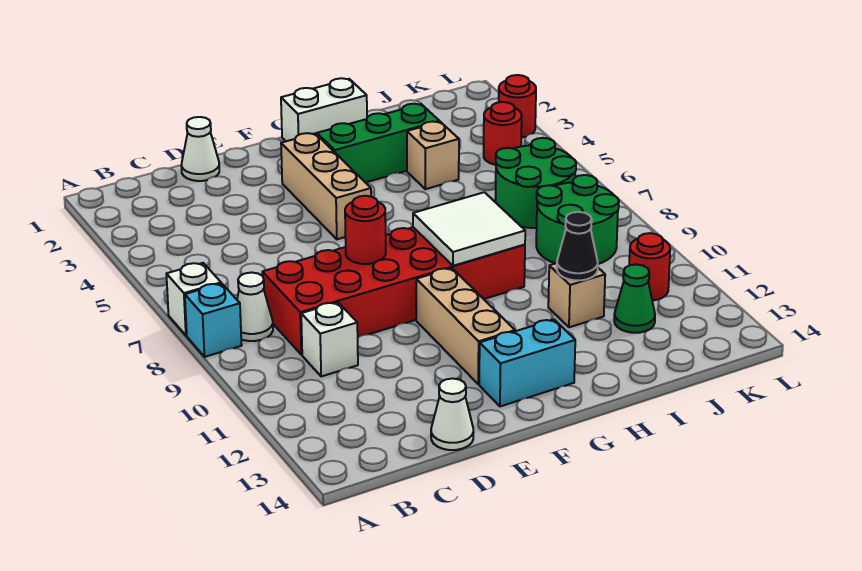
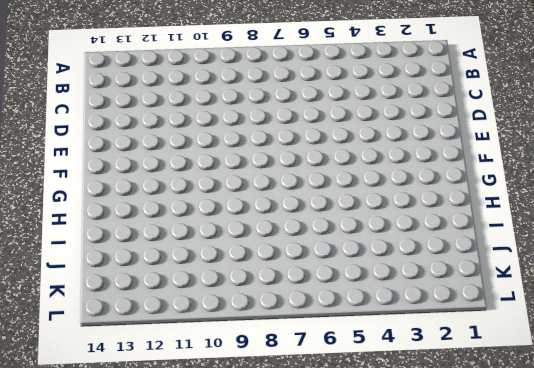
none -> white brick A7 level 1
none -> cyan brick A8 level 1
none -> white cone B8 level 1

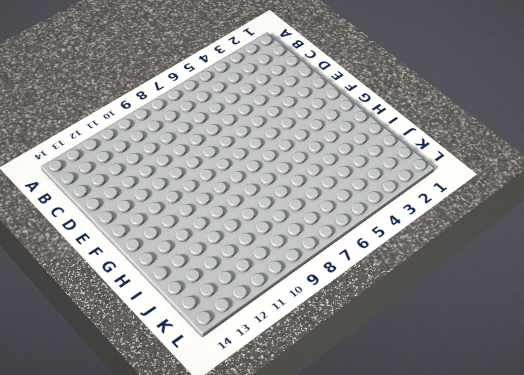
none -> white brick A7 level 1
none -> cyan brick A8 level 1
none -> white cone B8 level 1

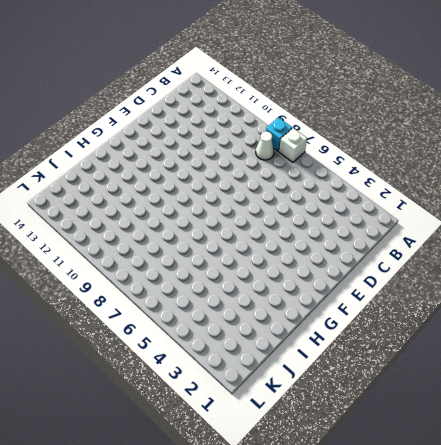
none -> red brick C8:H9 level 1
none -> white brick C10 level 1
none -> white cone D1 level 1

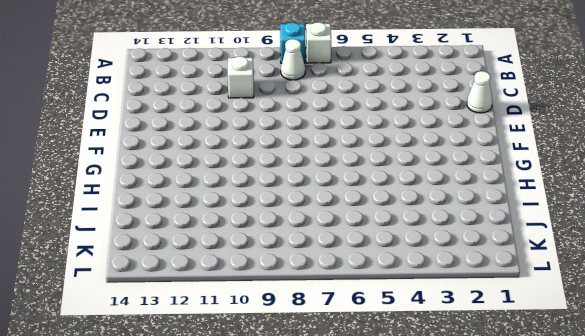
none -> red brick C8:H9 level 1
none -> white cone D14 level 1
none -> tan brick F3:F5 level 1

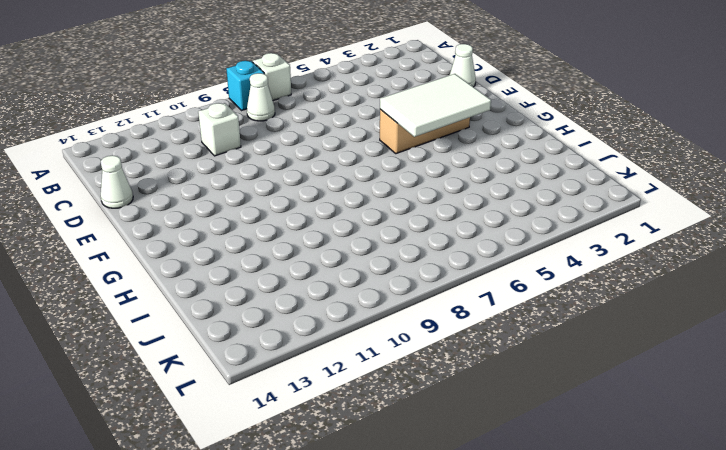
white tile F3:G5 level 2 -> none
none -> red brick C8:H9 level 1
none -> tan brick F10:F12 level 1
none -> cyan brick F13:G13 level 1

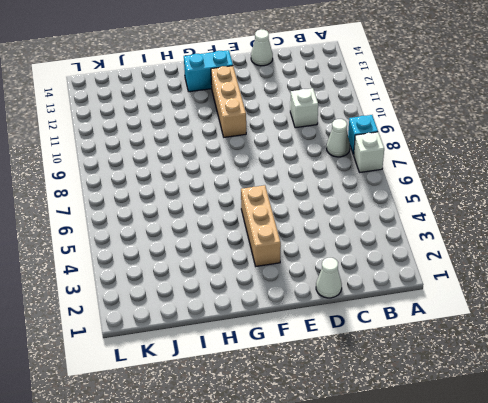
none -> red brick C8:H9 level 1
none -> white brick G1:H1 level 1
none -> green brick G3:I3 level 1

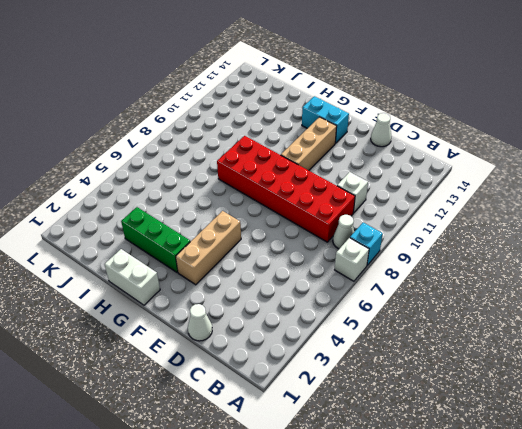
none -> tan brick I4 level 1
none -> tan brick I11 level 1
none -> green round brick J6:K7 level 1

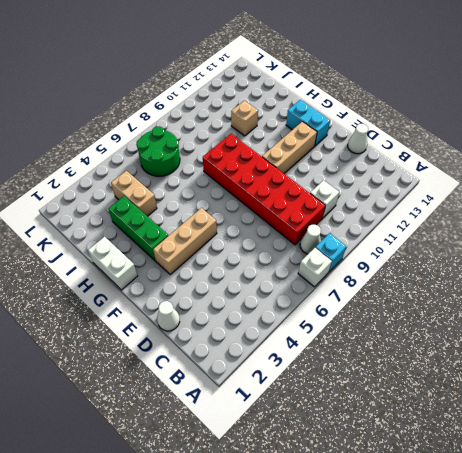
tan brick I4:J4 level 1 -> tan brick I4 level 1
none -> green round brick J8:K9 level 1
none -> green cone J12 level 1
none -> red round brick K4 level 1

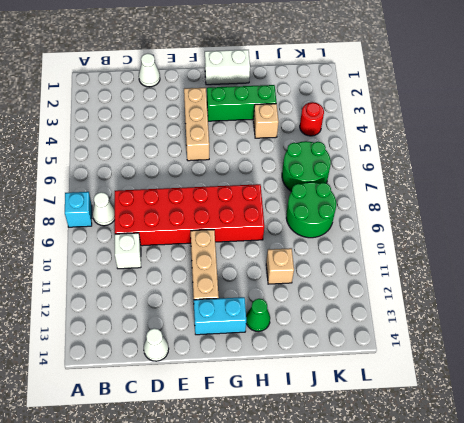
green cone H13 level 1 -> green cone J12 level 1
none -> white brick A7 level 1
none -> red round brick K11 level 1
none -> red round brick L3 level 1

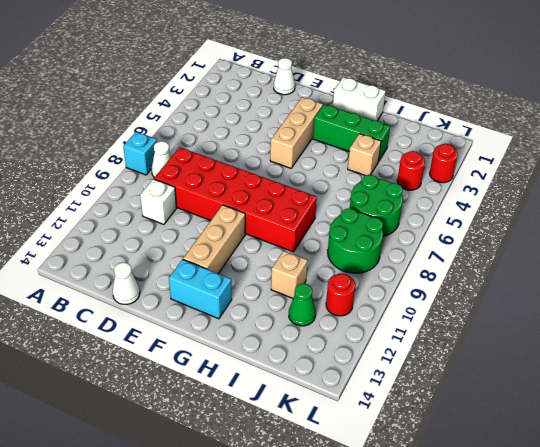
none -> white brick A7 level 1
none -> red round brick E8 level 2
none -> white tile G8:H9 level 2

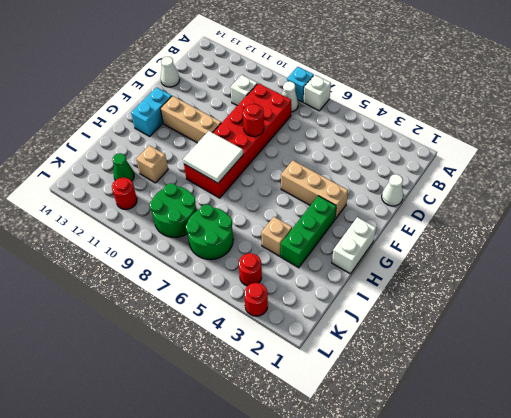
none -> black cone I11 level 2

